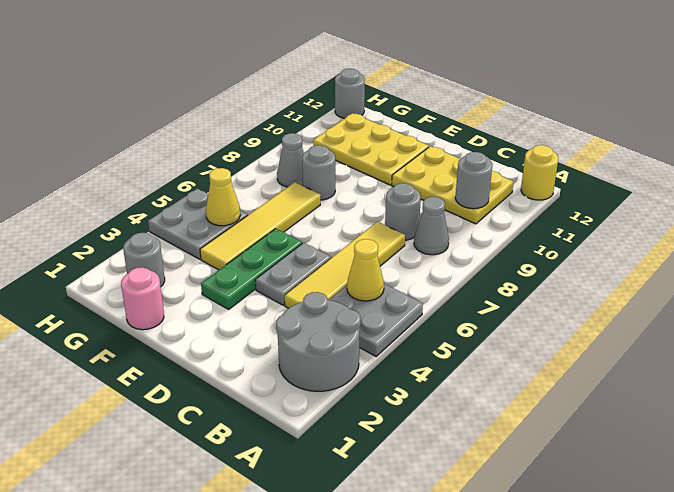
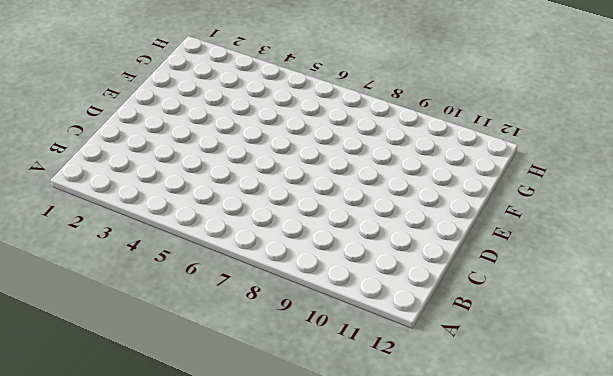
none -> grey round brick A2:B3 level 1
none -> grey plate A4:B5 level 1
none -> yellow round brick A12 level 1

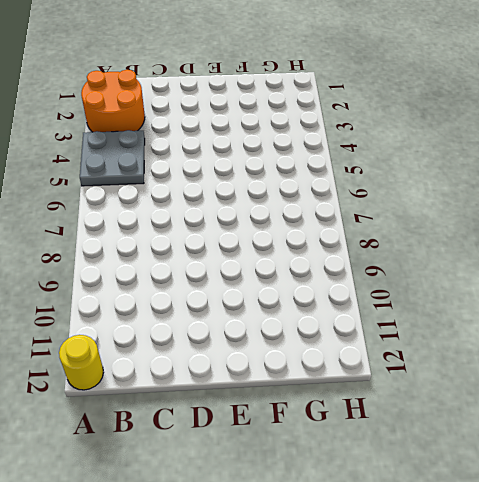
orange round brick A2:B3 level 1 -> grey round brick A2:B3 level 1
none -> grey cone B8 level 1
none -> yellow plate B10:D11 level 1
none -> yellow tile C4:C7 level 1

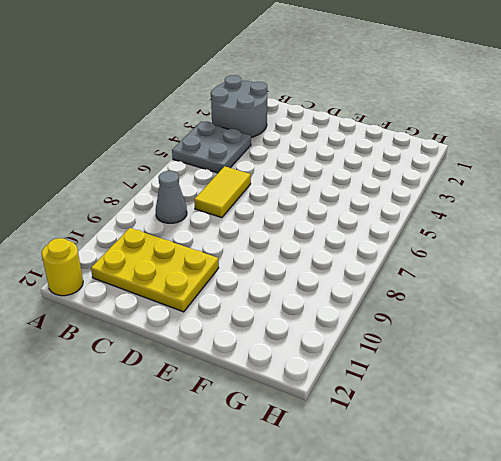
yellow tile C6:C7 level 1 -> yellow tile C4:C7 level 1
none -> grey round brick C8 level 1
none -> grey plate D4:D5 level 1
none -> green plate E3:E5 level 1

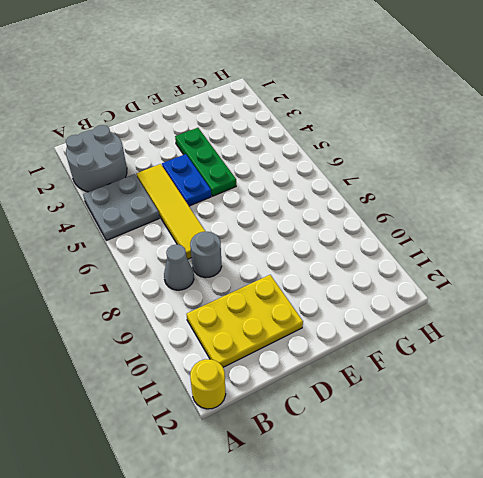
blue plate D4:D5 level 1 -> grey plate D4:D5 level 1
none -> yellow plate E10:G11 level 1
none -> pink round brick F1 level 1
none -> yellow tile F4:F7 level 1

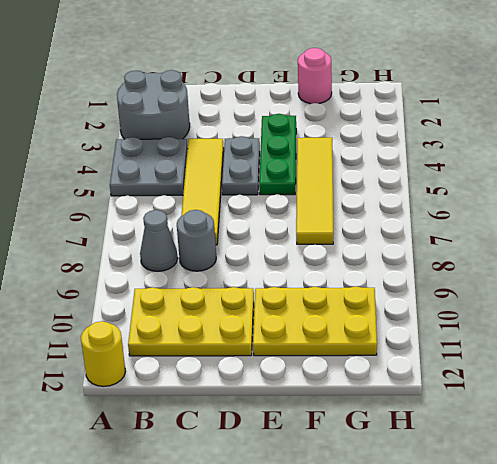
none -> grey round brick F8 level 1
none -> grey round brick G2 level 1
none -> grey plate G4:H5 level 1

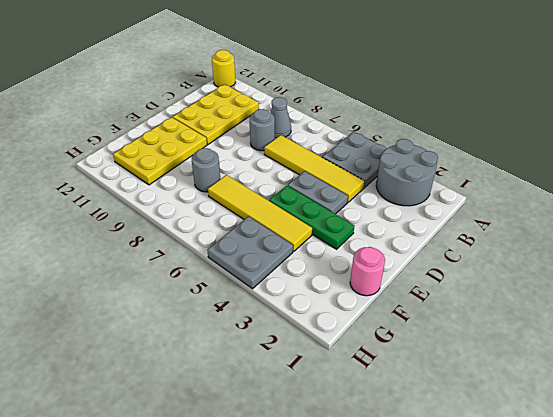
none -> grey round brick G2 level 1
none -> grey cone G8 level 1
none -> grey round brick H12 level 1

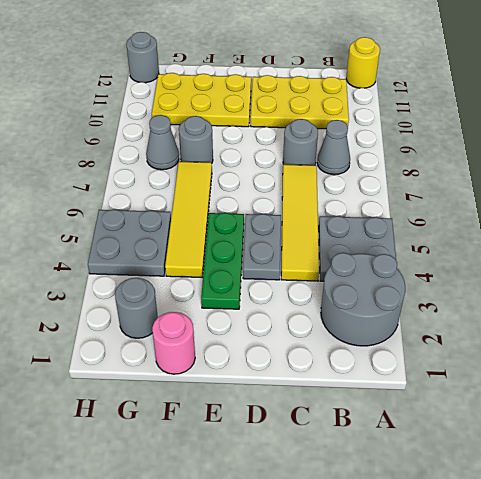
none -> yellow cone B5 level 2
none -> grey round brick B10 level 2
none -> yellow cone G5 level 2

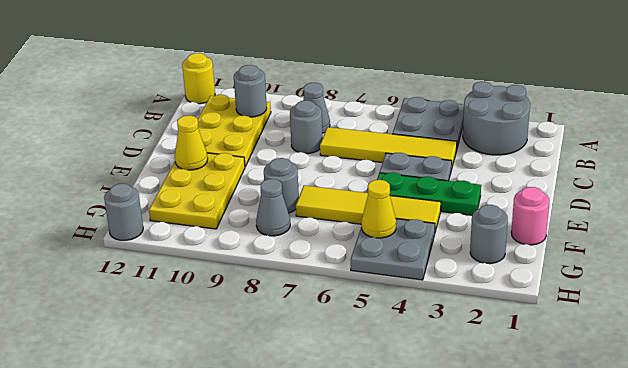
yellow cone E11 level 2 -> yellow cone B5 level 2

